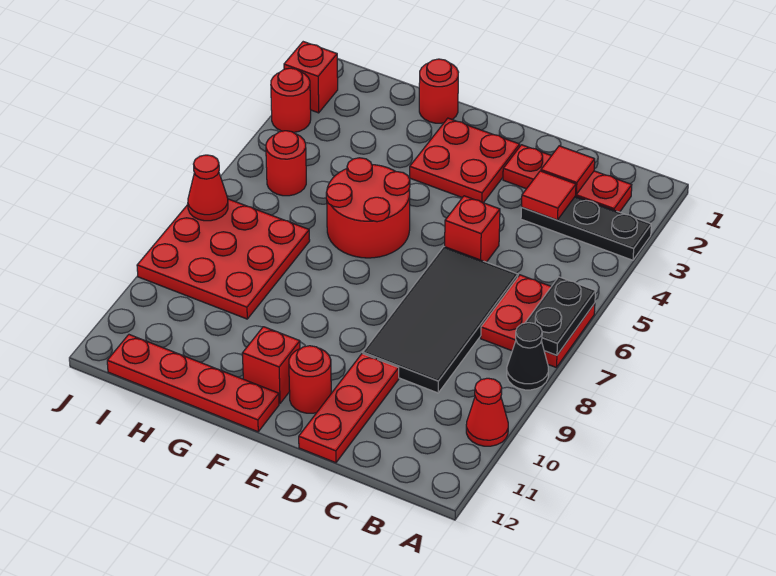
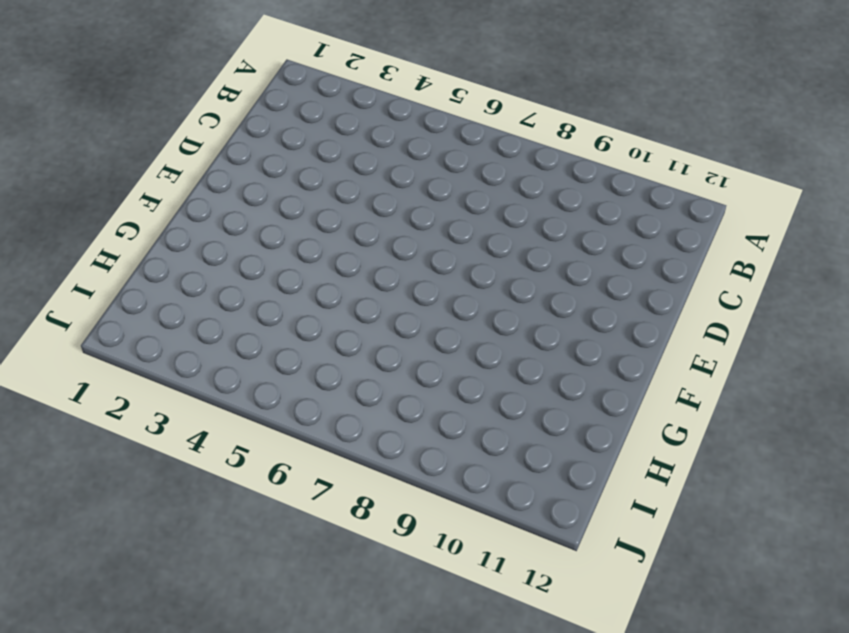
none -> black plate A3:C3 level 1
none -> red plate A6:B7 level 1
none -> black cone A8 level 1

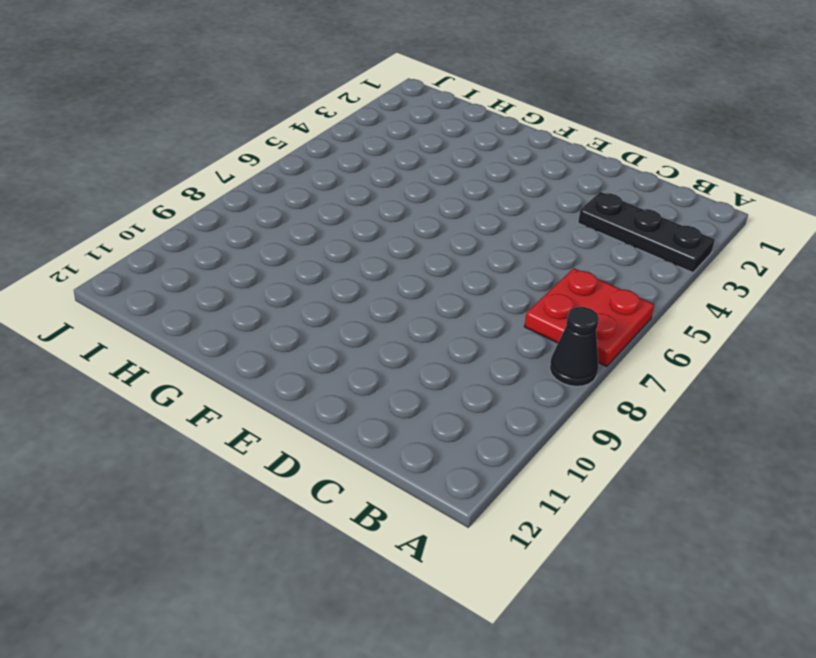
none -> red cone A10 level 1
none -> red plate B2:D2 level 1
none -> black tile C6:D9 level 1

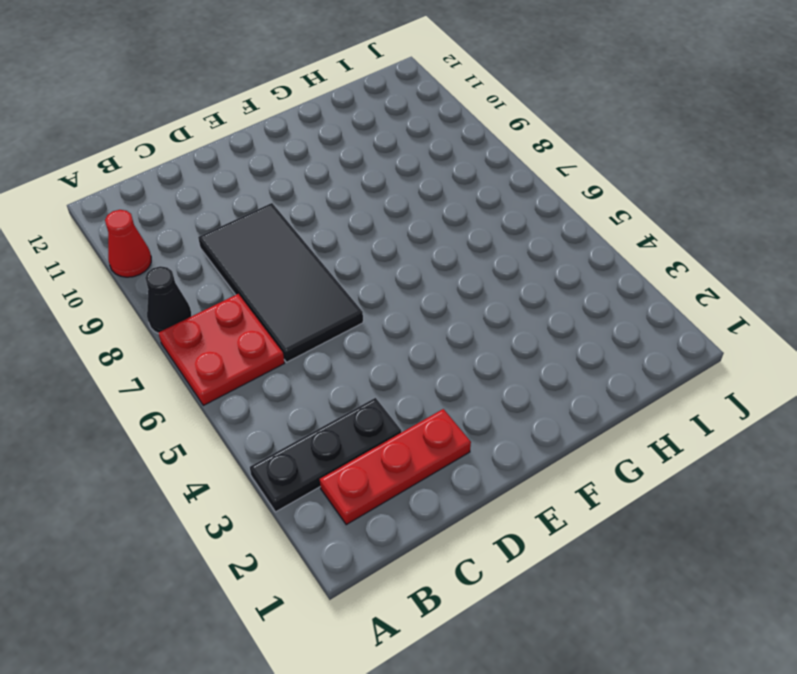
none -> red brick D5 level 1
none -> red plate D10:D12 level 1
none -> red plate E2:F3 level 1

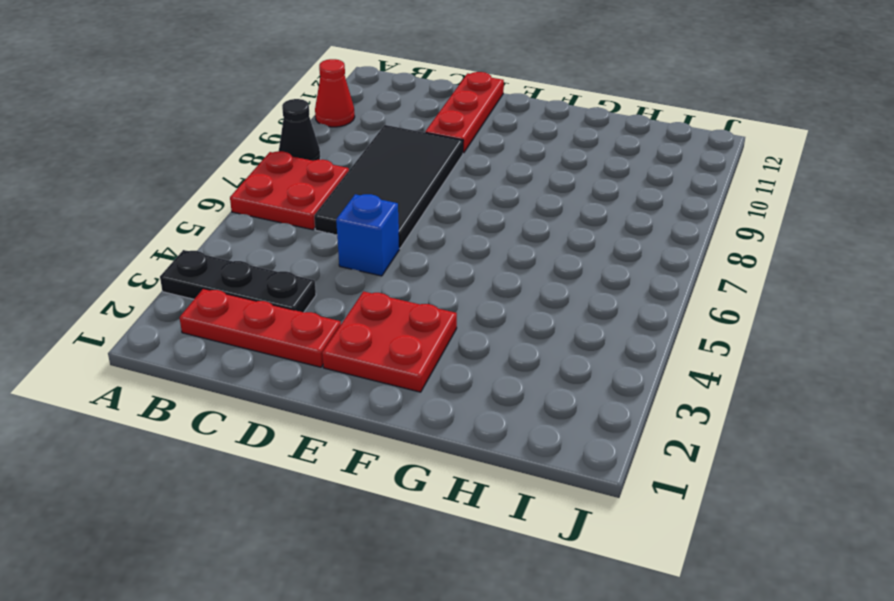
blue brick D5 level 1 -> red brick D5 level 1
none -> red round brick E11 level 1
none -> red round brick F5:G6 level 1
none -> red brick F11 level 1

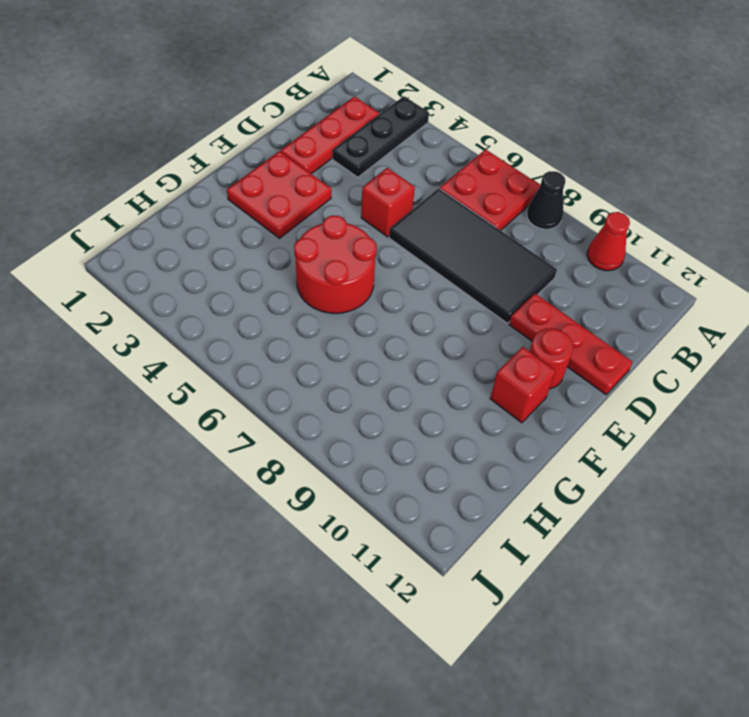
none -> red plate F12:I12 level 1
none -> red round brick G1 level 1
none -> red plate H7:J9 level 1

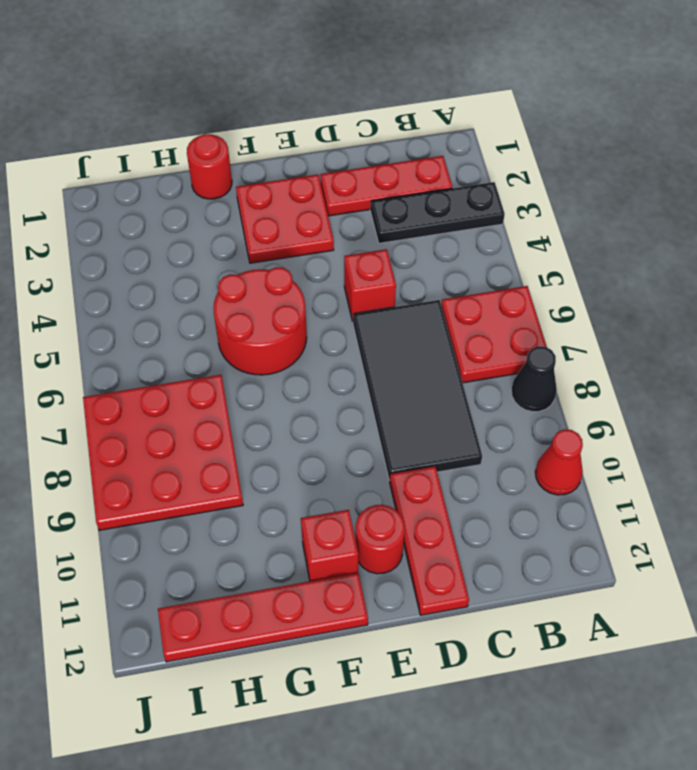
none -> red round brick I5 level 1
none -> red brick J2 level 1
none -> red round brick J3 level 1

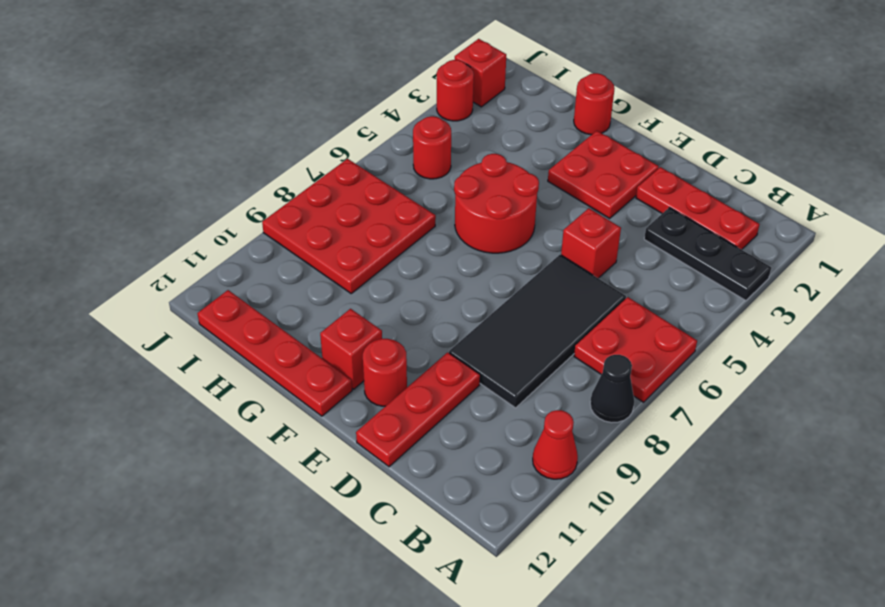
none -> black plate A6:A7 level 2
none -> red tile C2 level 2
none -> red tile C3 level 2

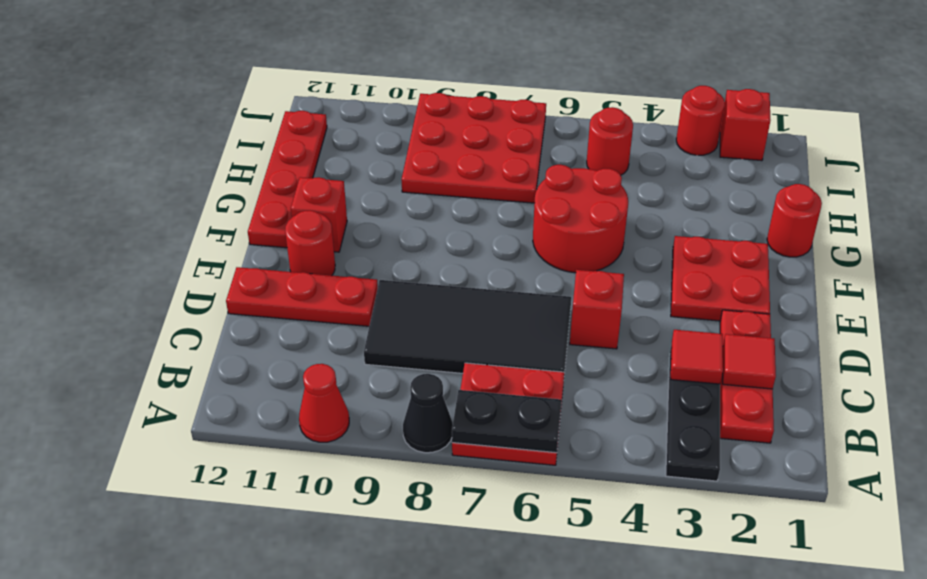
none -> red cone J7 level 2

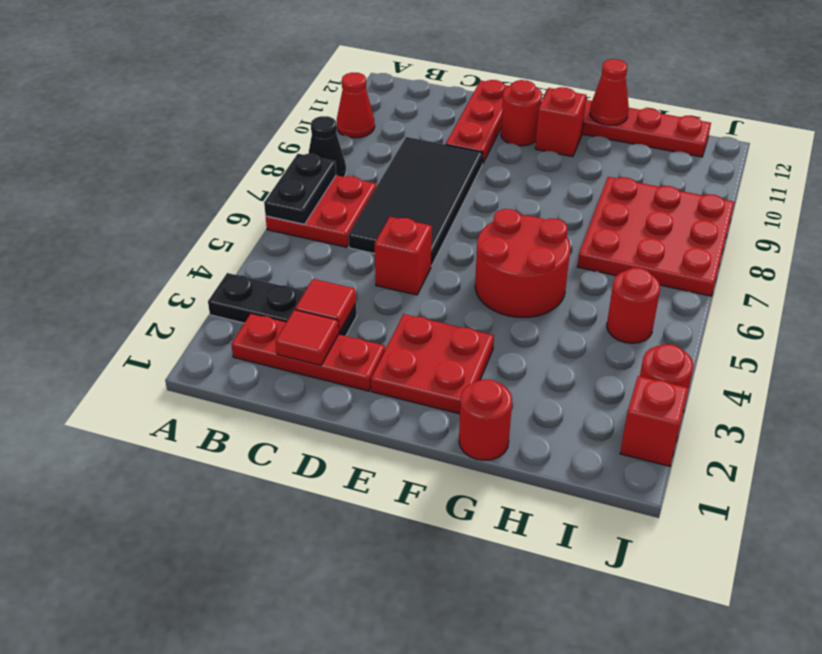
red cone G12 level 2 -> red cone J7 level 2

